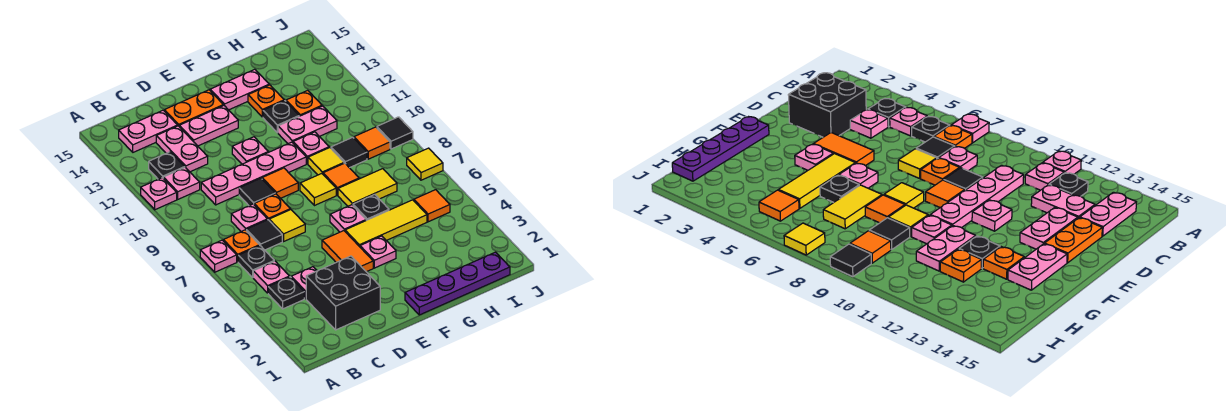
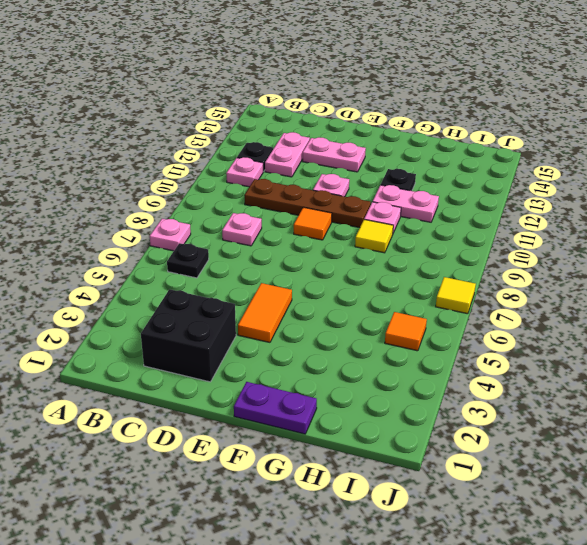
brown plate C10:F10 level 1 -> pink plate C10:F10 level 1
purple plate F1:G1 level 1 -> purple plate F1:I1 level 1
none -> pink plate A11 level 1
none -> black plate B4 level 1
none -> pink plate B5 level 1
none -> orange plate B7 level 1

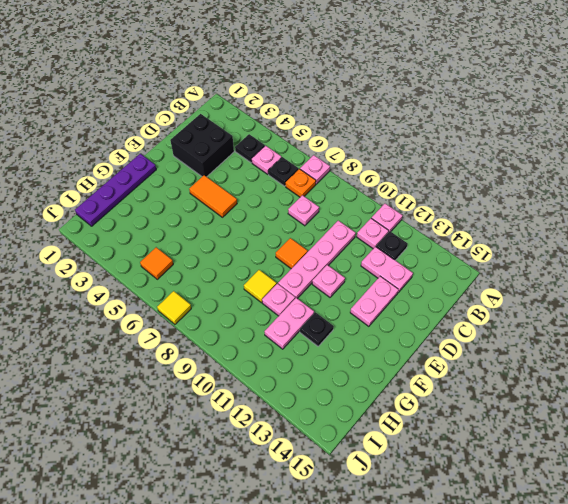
none -> pink plate B14:C14 level 1
none -> pink plate C4 level 1
none -> black tile C7 level 1
none -> yellow tile D7 level 1

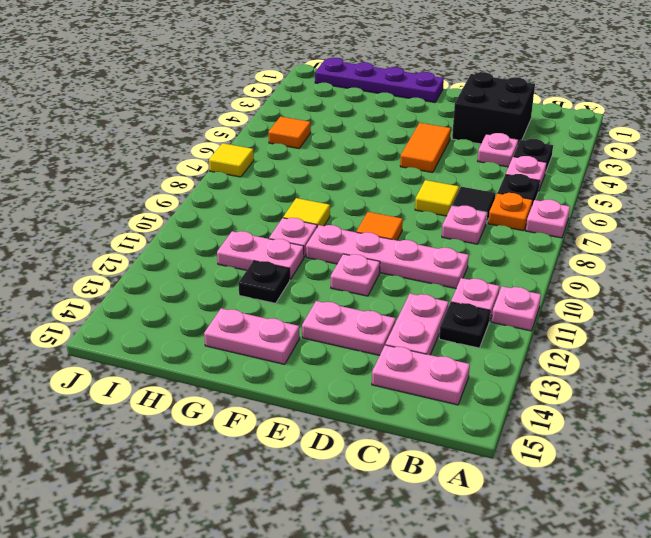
none -> orange plate D8 level 1
none -> black tile D9 level 1
none -> orange plate D14:E14 level 1
none -> pink plate F4 level 1

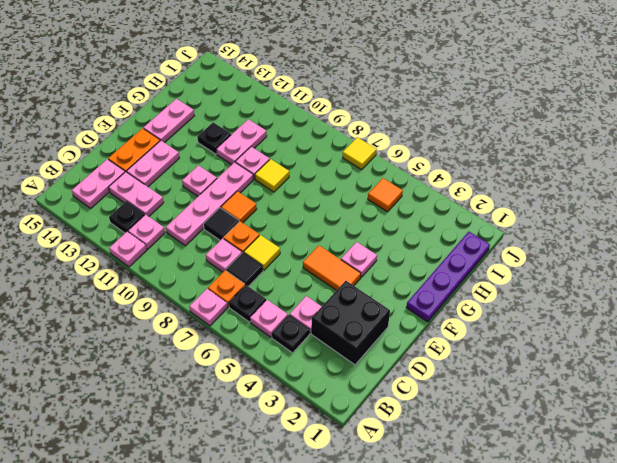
none -> yellow tile F5:H5 level 1
none -> pink plate F6 level 1
none -> yellow tile F8 level 1
none -> black plate G6 level 1

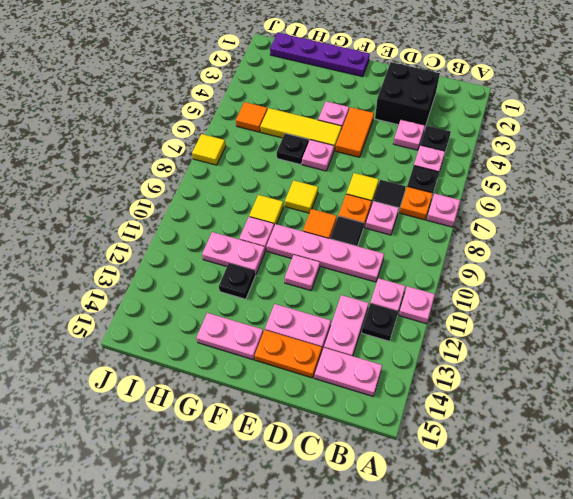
none -> yellow tile G7:H7 level 1
none -> orange tile G8 level 1
none -> orange plate G13 level 1
none -> black tile H9 level 1

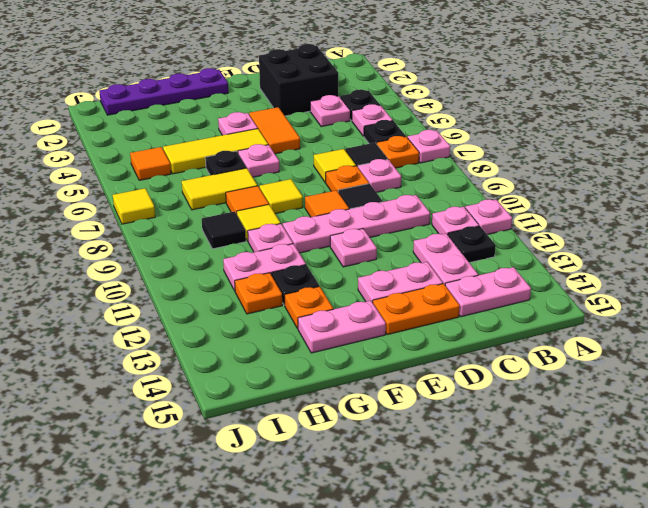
none -> orange tile I9 level 1
none -> black tile J9 level 1

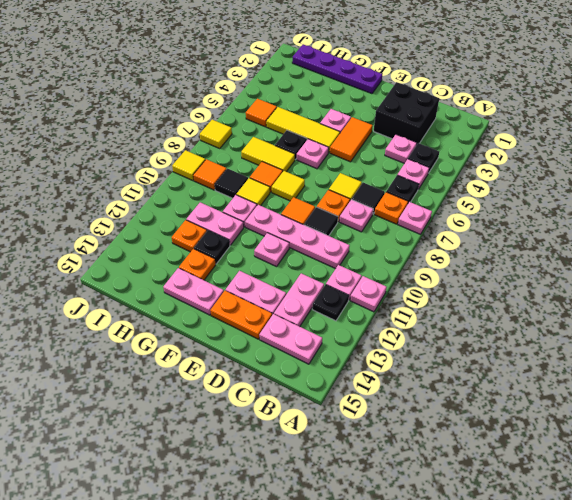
yellow tile J9 level 1 -> black tile J9 level 1

